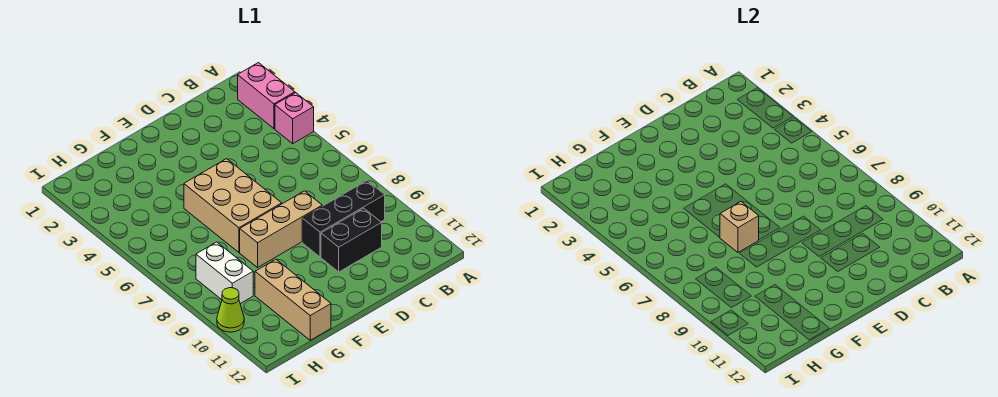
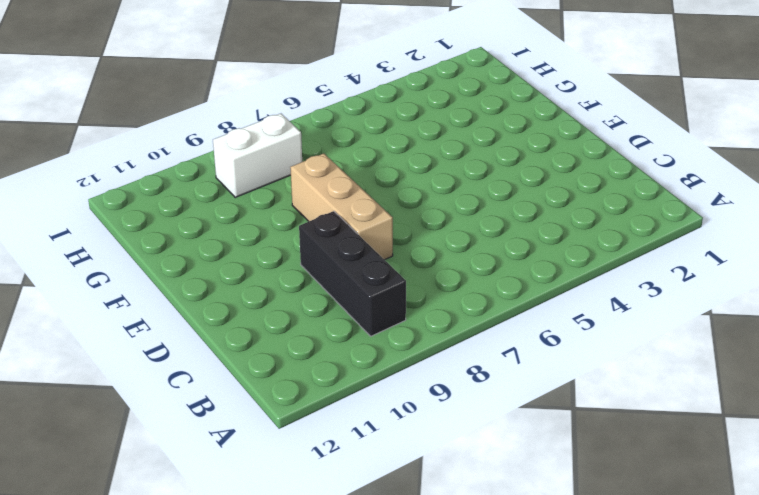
none -> pink brick A2:A3 level 1
none -> pink brick A4 level 1

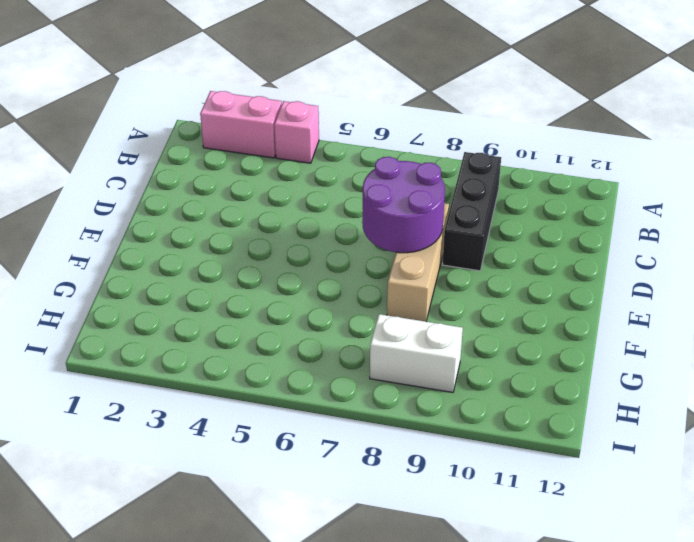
purple round brick D7:E8 level 2 -> none
none -> black brick C10:D10 level 1
none -> tan brick E5:F7 level 1

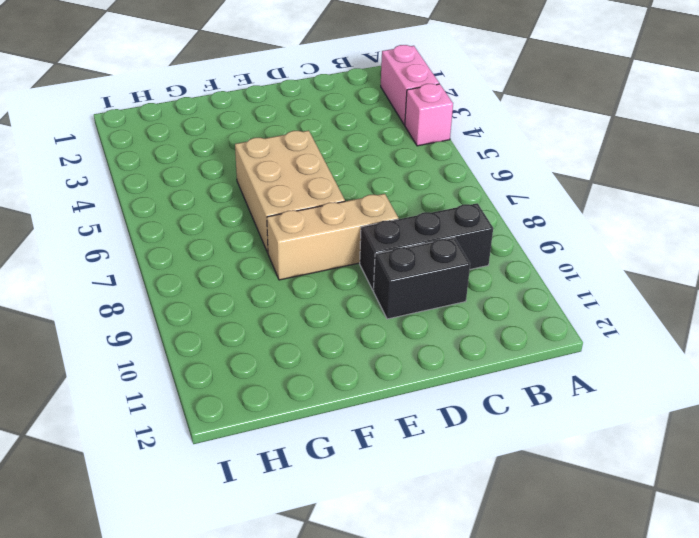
none -> tan brick G10:G12 level 1
none -> white brick H8:H9 level 1

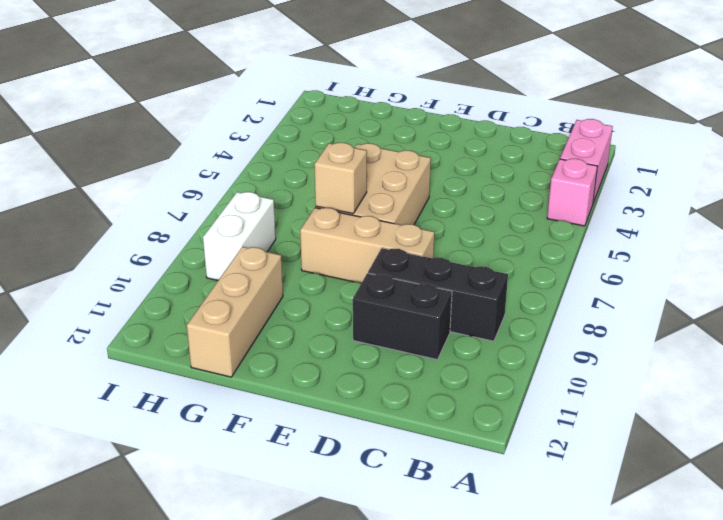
none -> lime cone I10 level 1

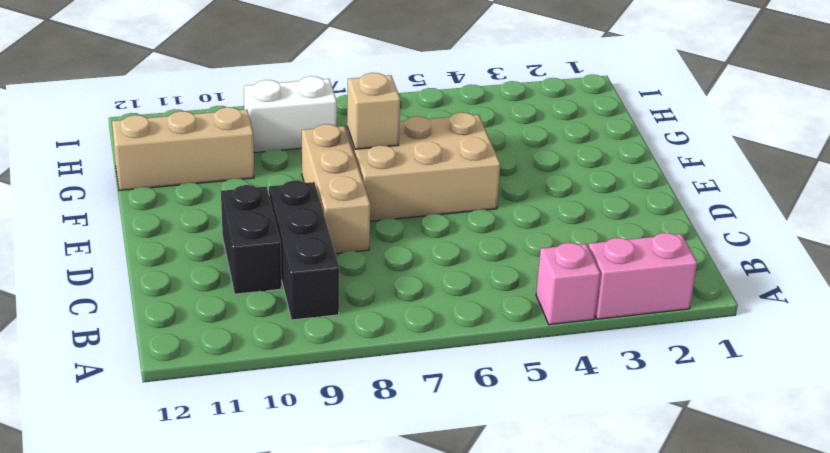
none -> lime cone I10 level 1

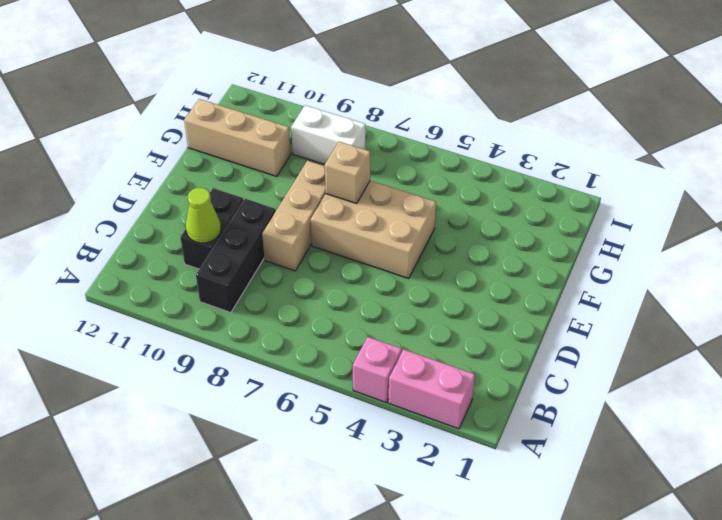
lime cone C10 level 2 -> lime cone I10 level 1

